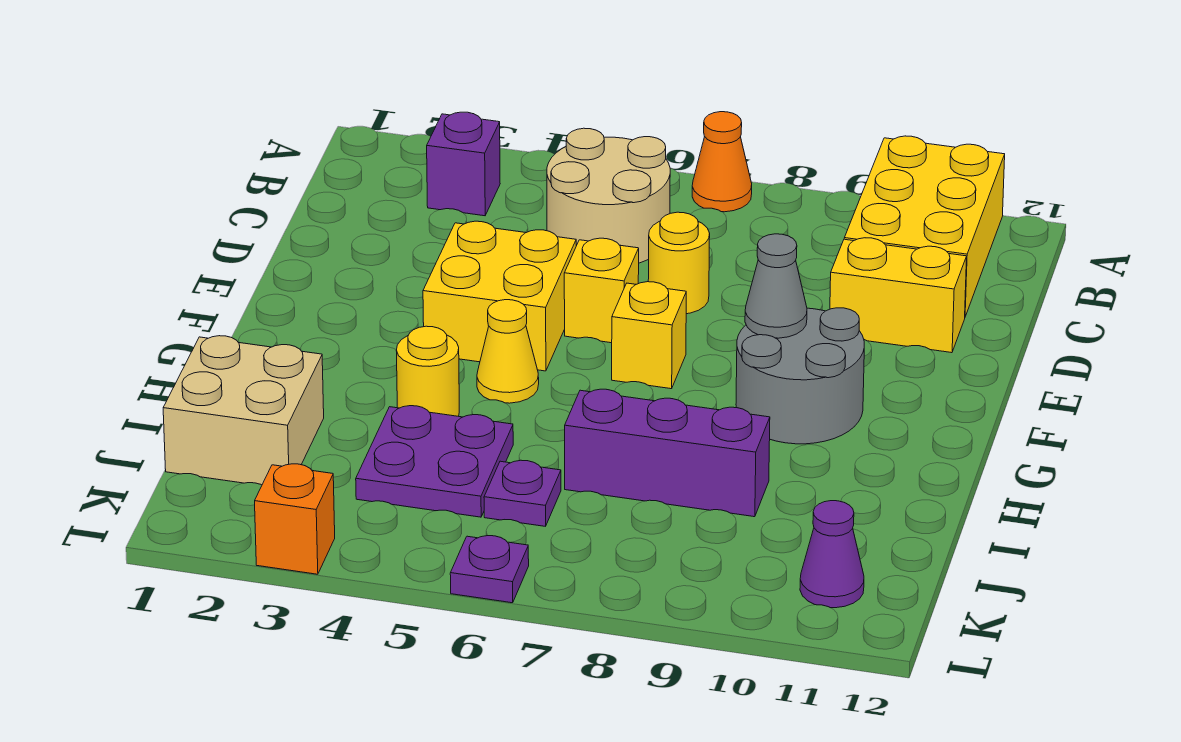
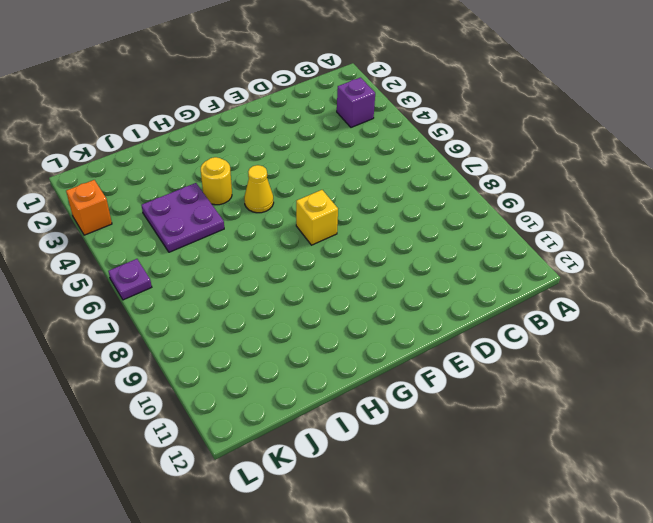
none -> orange cone A7 level 1
none -> yellow brick A10:C11 level 1
none -> tan round brick B5:C6 level 1

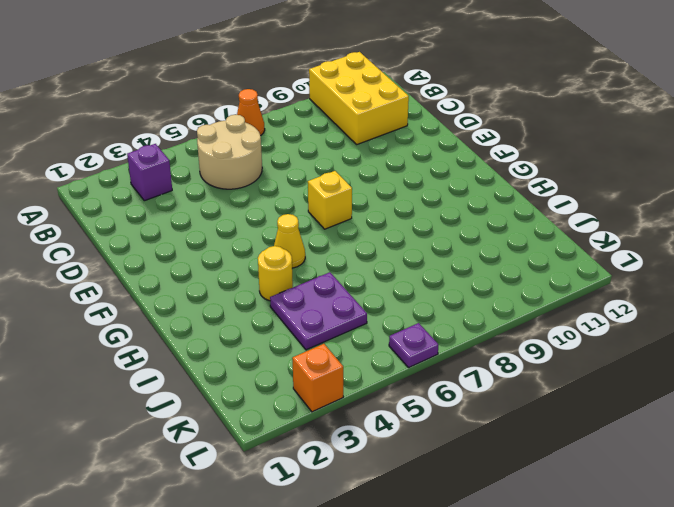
none -> yellow round brick D7 level 1
none -> yellow brick D10:D11 level 1
none -> yellow brick E4:F5 level 1

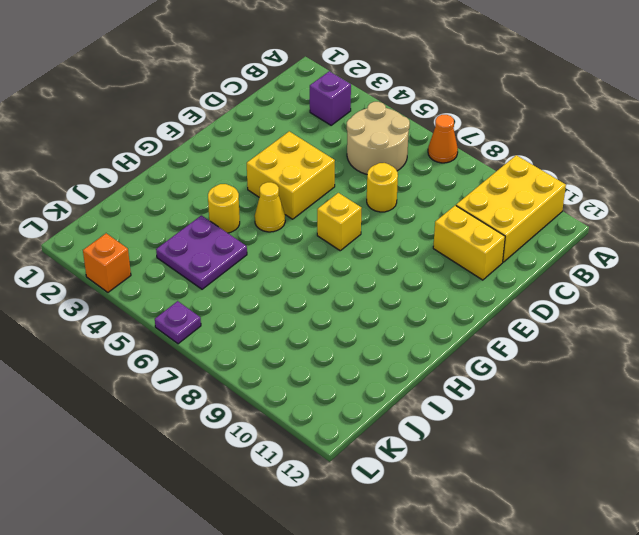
none -> yellow brick E6 level 1
none -> grey round brick F9:G10 level 1
none -> tan brick I1:J2 level 1

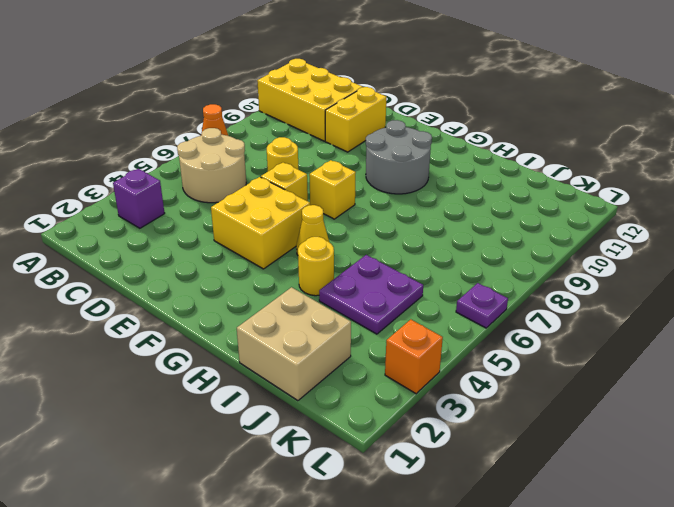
none -> purple brick I7:I9 level 1
none -> purple plate J6 level 1
none -> purple cone K11 level 1

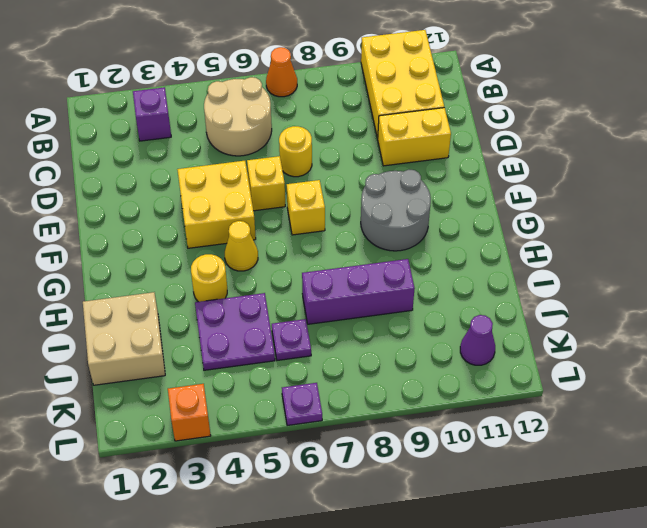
none -> grey cone F9 level 2

